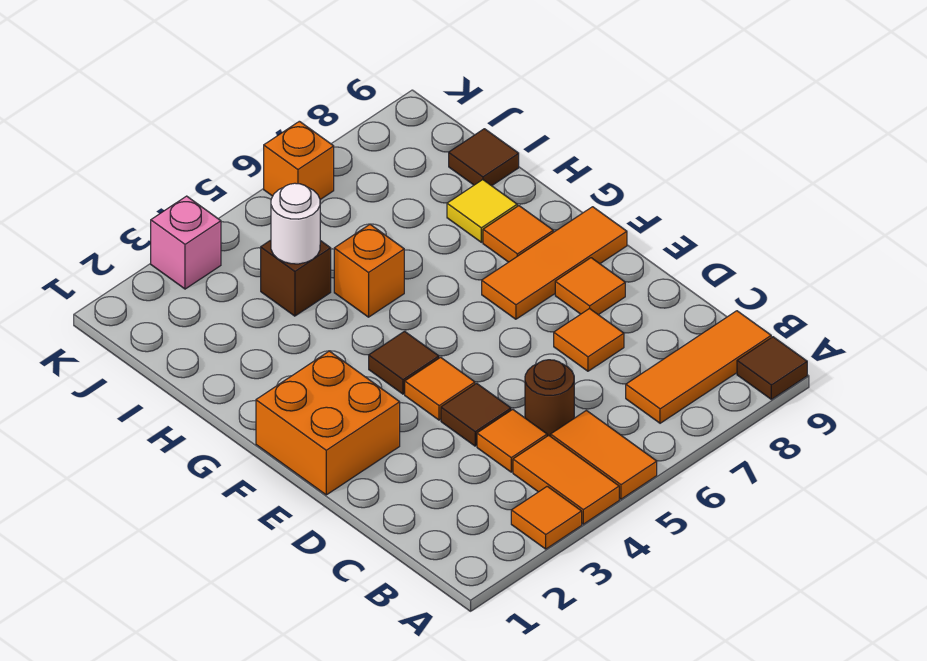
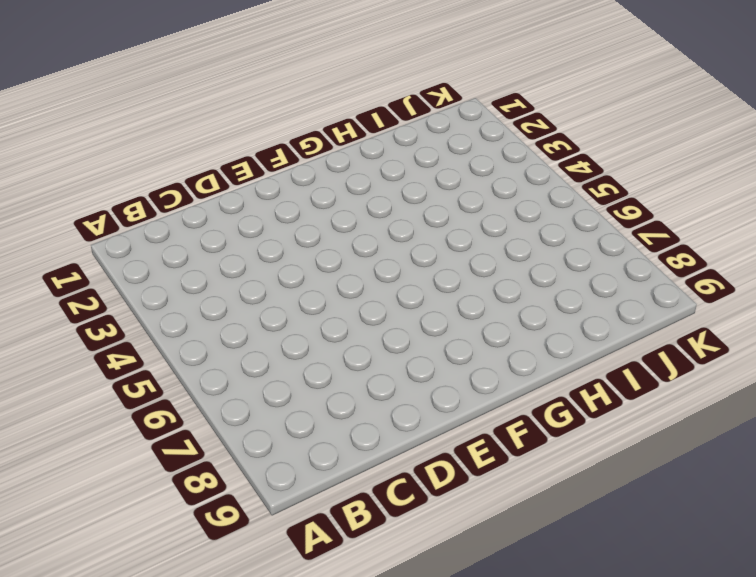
none -> orange tile A3 level 1
none -> orange tile A4:B4 level 1
none -> orange tile A5:B5 level 1

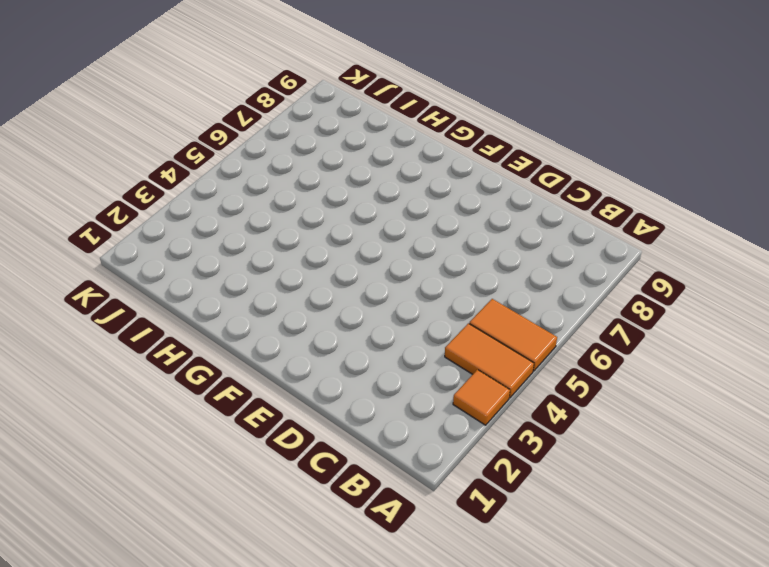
none -> brown tile A9 level 1
none -> orange tile B7:B9 level 1
none -> orange tile C4 level 1

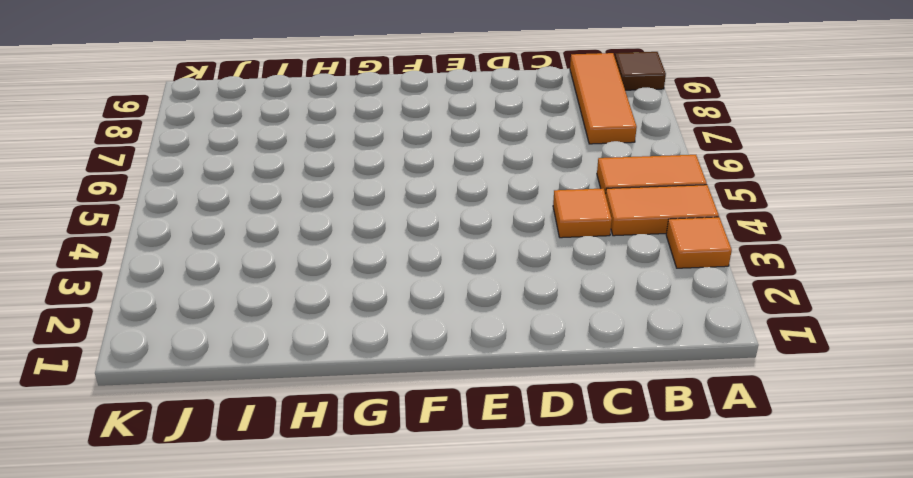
none -> brown round brick C5 level 1
none -> brown tile D4 level 1
none -> orange tile D7 level 1

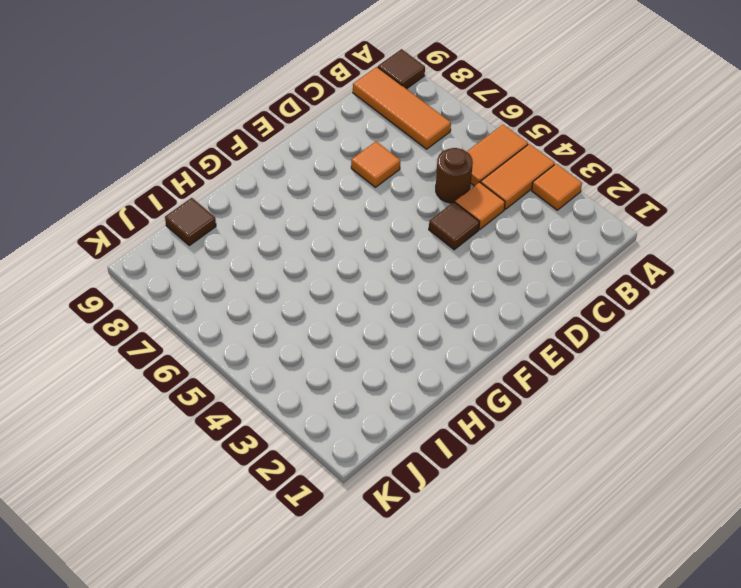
none -> orange brick E1:F2 level 1
none -> orange tile E4 level 1
none -> orange tile E8 level 1

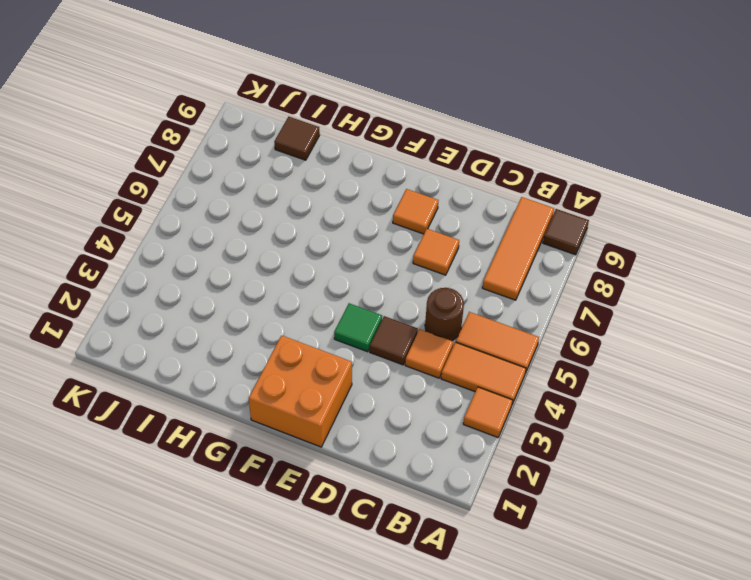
green tile E4 level 1 -> orange tile E4 level 1
none -> brown tile F4 level 1
none -> orange tile F7:F9 level 1
none -> orange tile G8 level 1

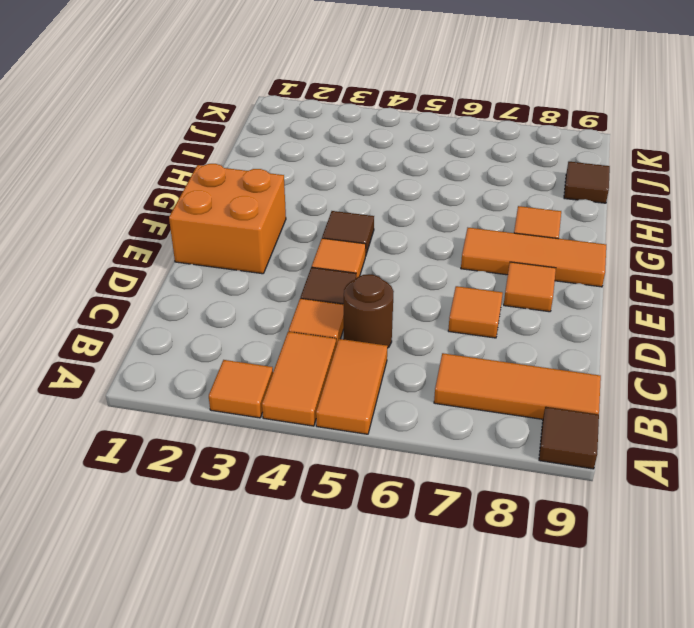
none -> orange brick H5 level 1
none -> yellow tile H8 level 1
none -> brown brick I4 level 1

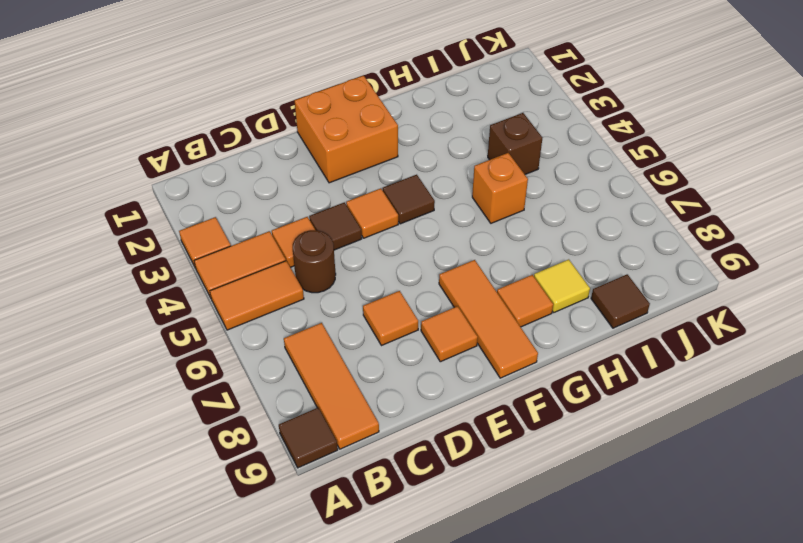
none -> pink brick K3 level 1
none -> orange brick K6 level 1
none -> white round brick I4 level 2

